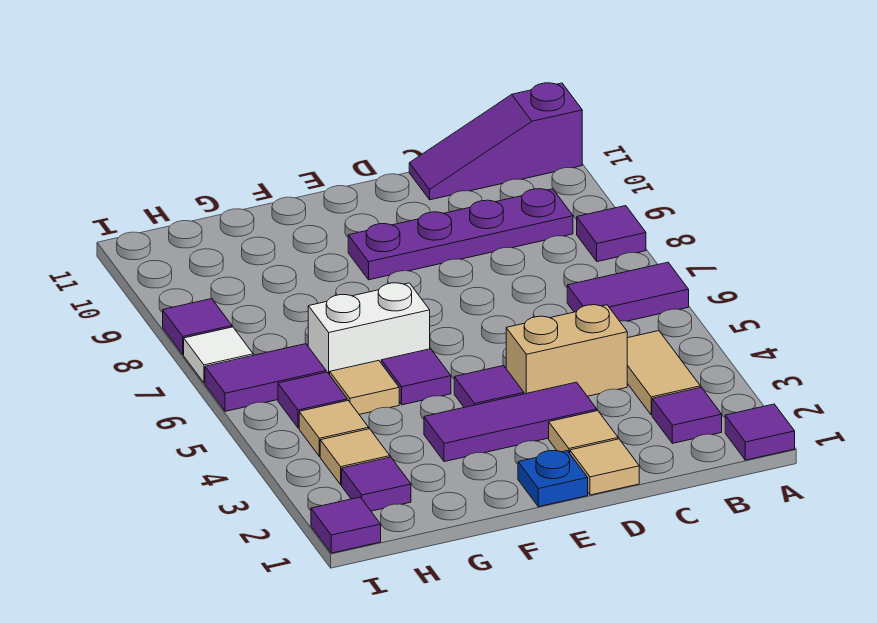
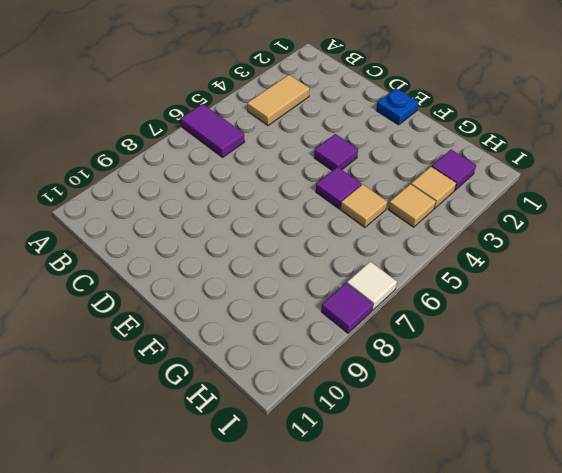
none -> purple tile A1 level 1
none -> purple tile A8 level 1
none -> purple slope A11:C11 level 1 top A

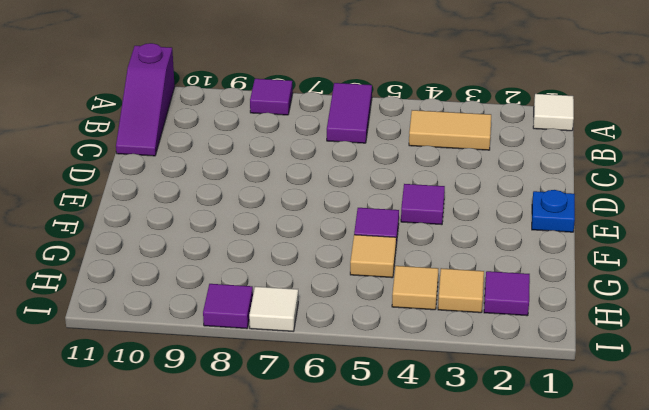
white tile A1 level 1 -> purple tile A1 level 1
none -> purple tile B2 level 1
none -> purple plate B9:E9 level 1
none -> tan brick C4:D4 level 1

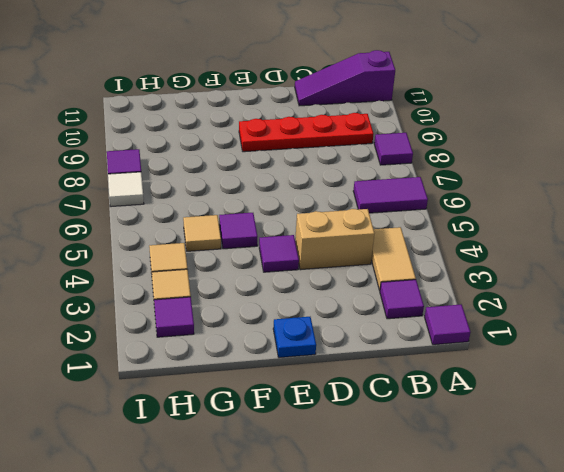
red plate B9:E9 level 1 -> purple plate B9:E9 level 1
none -> tan tile D1 level 1
none -> tan tile D2 level 1
none -> purple tile D3:F3 level 1

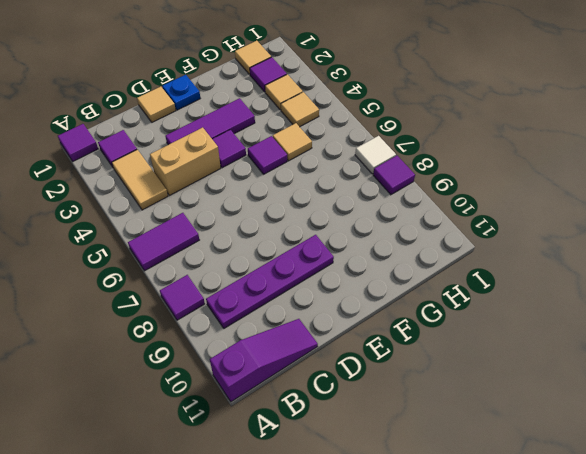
tan tile H1 level 1 -> tan tile D2 level 1
none -> white brick F6:G6 level 1
none -> purple tile H5 level 1
none -> purple tile H6:I6 level 1

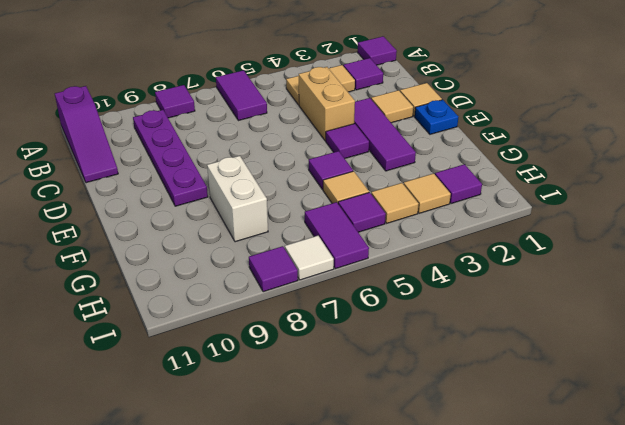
white brick F8:G8 level 1 -> white brick F6:G6 level 1
none -> purple tile I1 level 1

